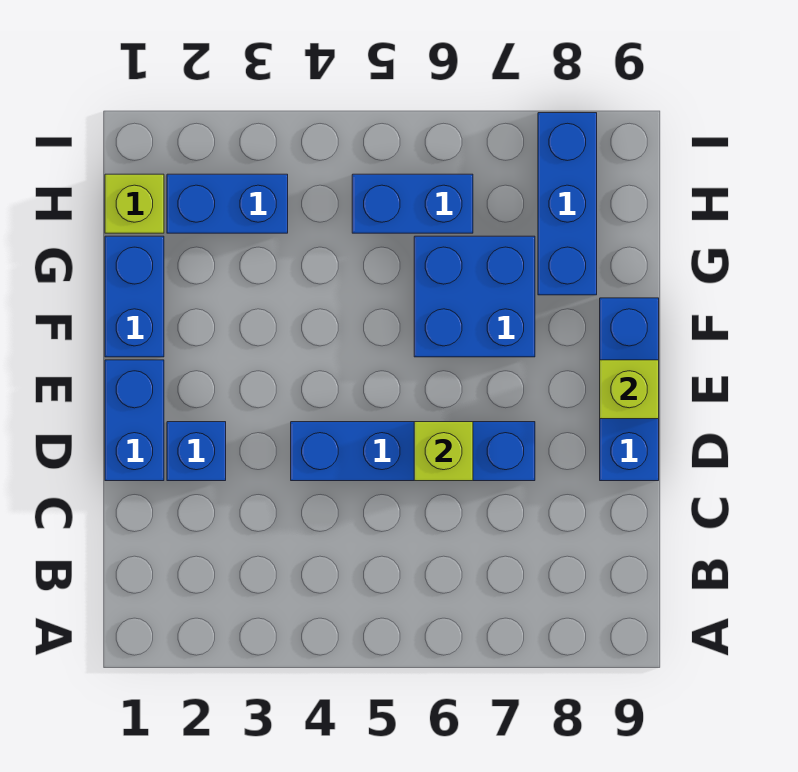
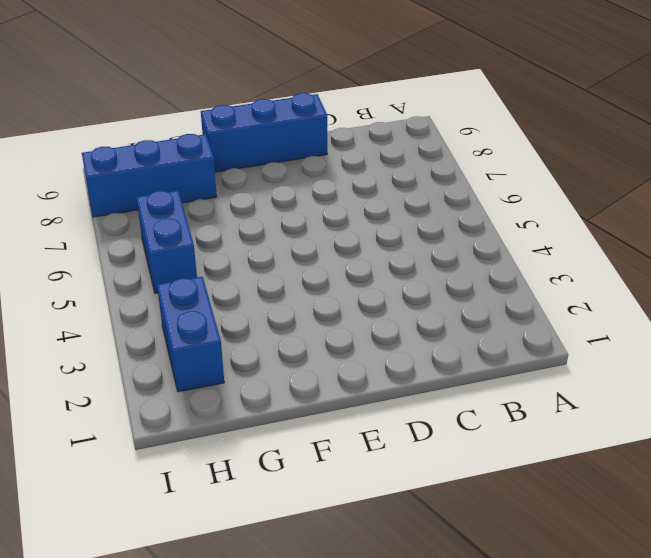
none -> blue brick D1:E1 level 1
none -> blue brick D2 level 1
none -> blue brick D4:D7 level 1

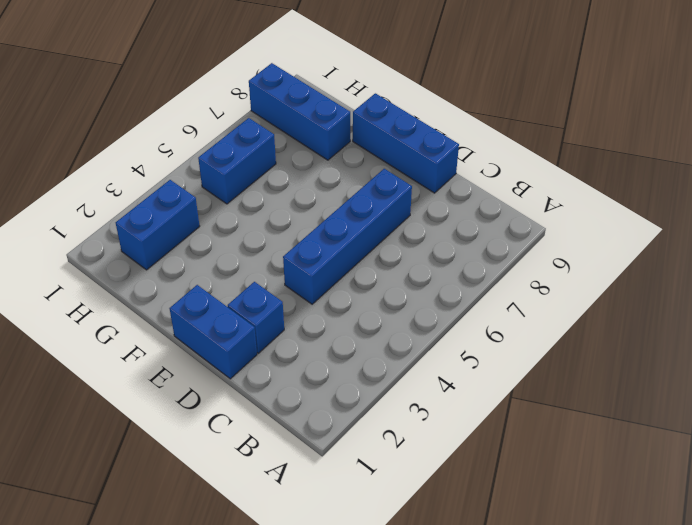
none -> blue brick F1:G1 level 1
none -> blue brick F6:G7 level 1
none -> lime brick H1 level 1

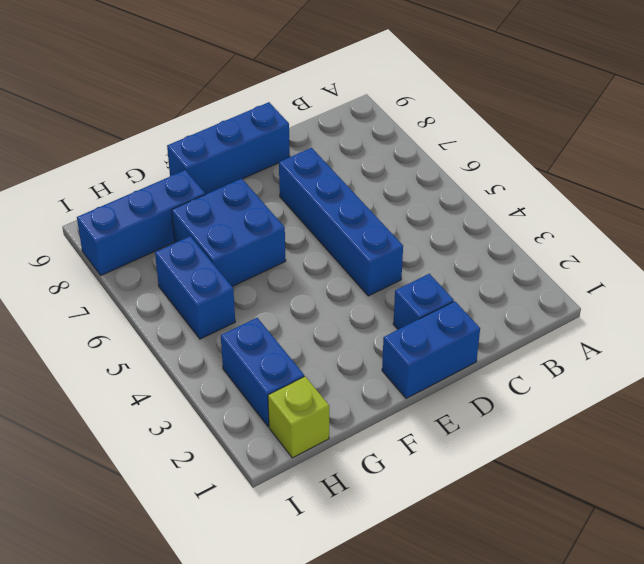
none -> blue brick F1:G1 level 1
none -> lime brick D6 level 2
none -> lime brick E9 level 2

